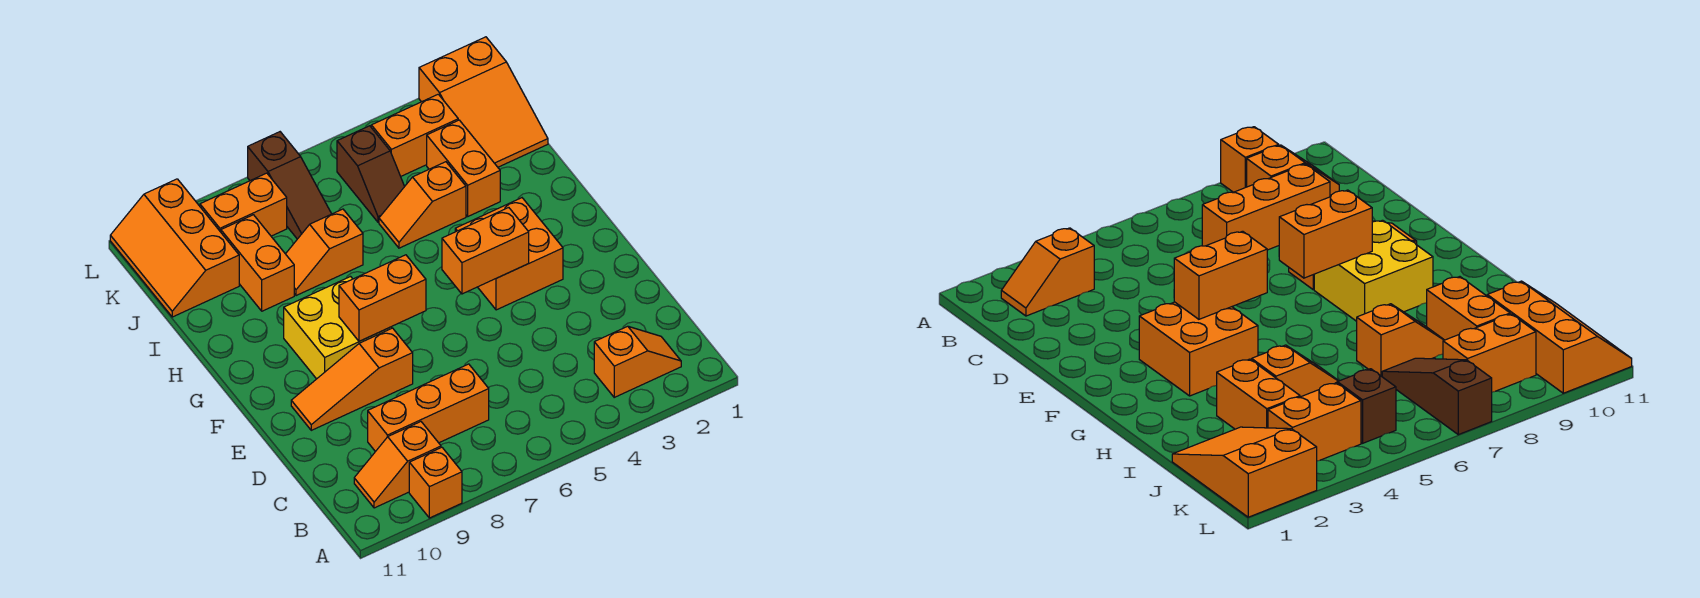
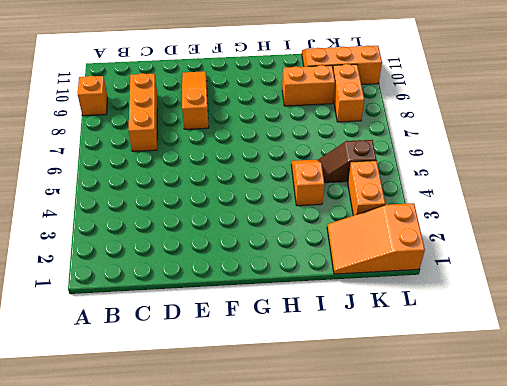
none -> orange slope B2:B3 level 1 top 3
none -> orange slope B9:B10 level 1 top 9
none -> orange brick F3:G4 level 1

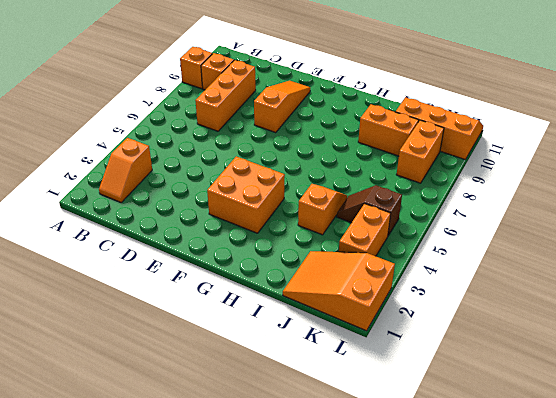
none -> yellow brick F8:G9 level 1
none -> orange brick I3:J3 level 1
none -> orange slope I7:I8 level 1 top 7

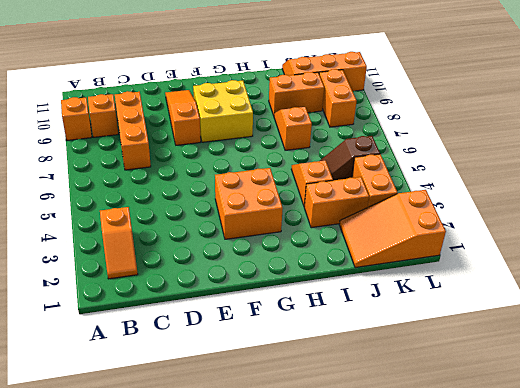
none -> brown slope J7:L7 level 1 top L
none -> orange brick F4:F5 level 2
none -> orange brick F7:F8 level 2

